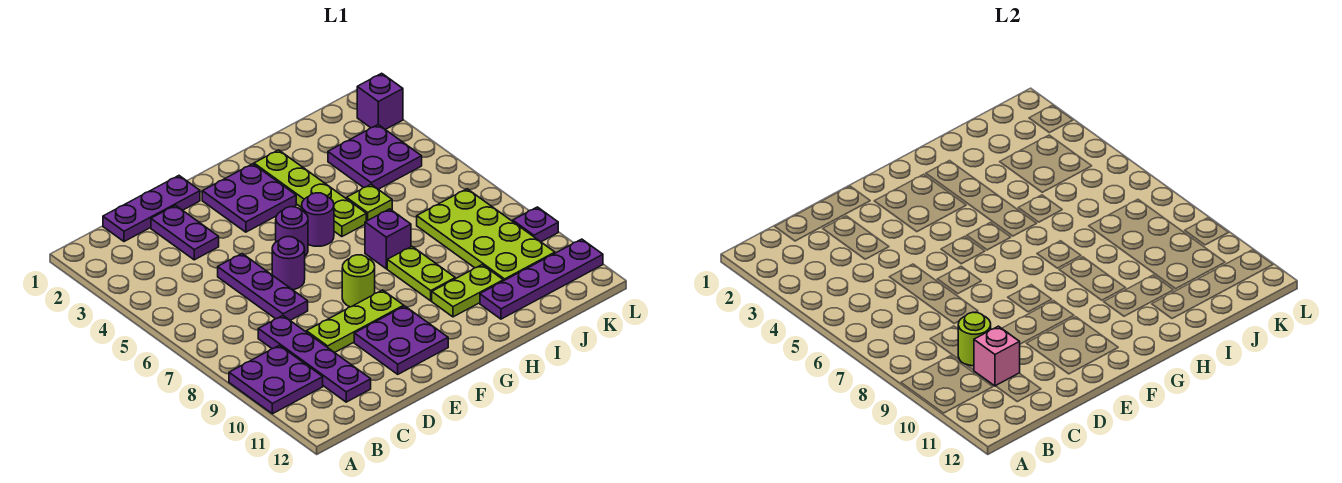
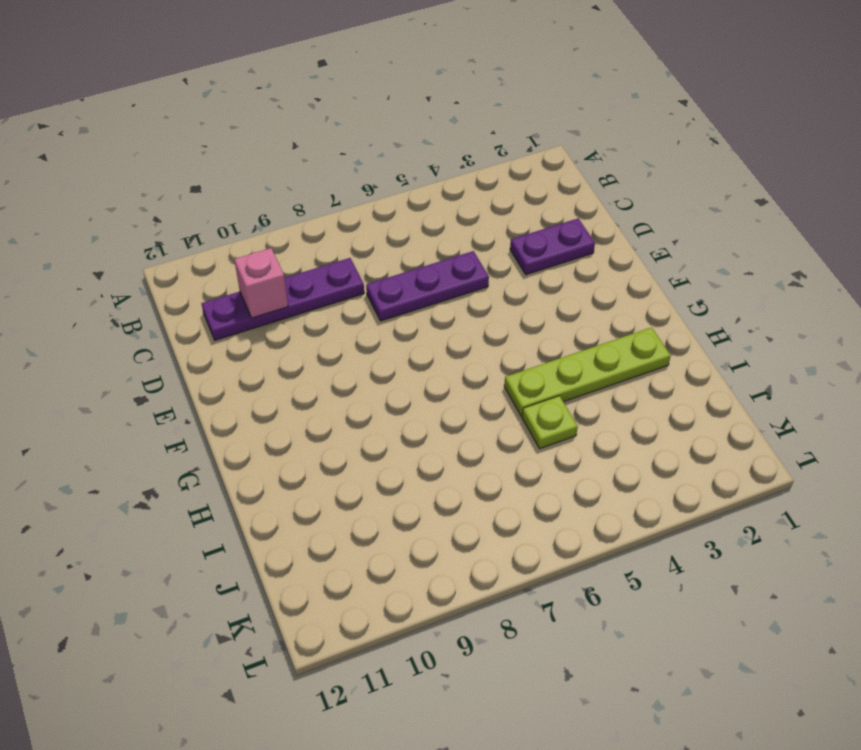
none -> purple plate A9:B10 level 1
none -> purple plate C1:E1 level 1
none -> lime plate D9:F9 level 1

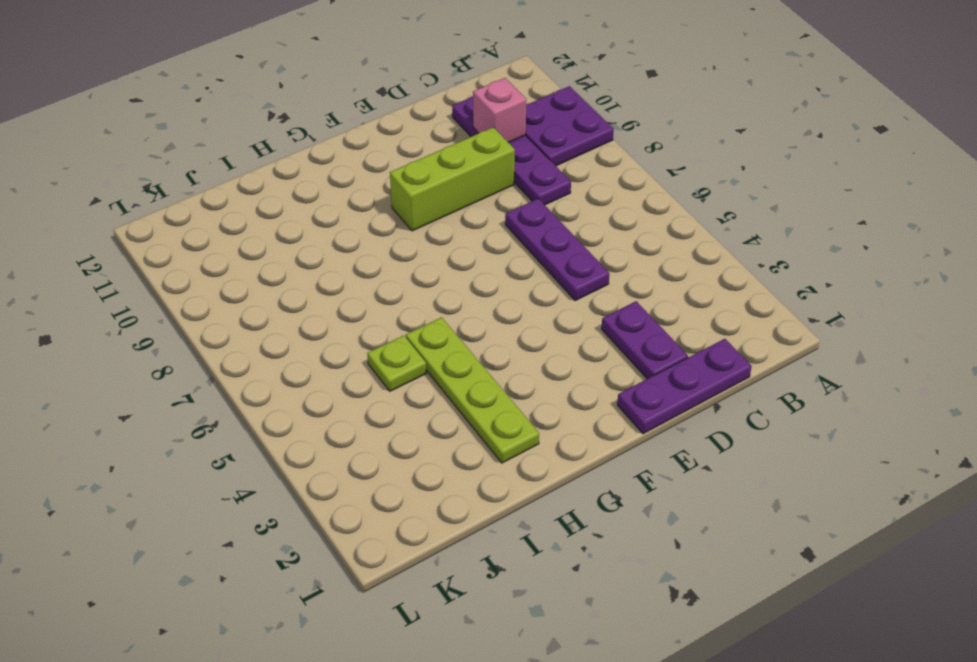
lime brick D9:F9 level 1 -> lime plate D9:F9 level 1
none -> purple round brick E6 level 1
none -> purple plate E10:F11 level 1
none -> purple plate F2:G3 level 1

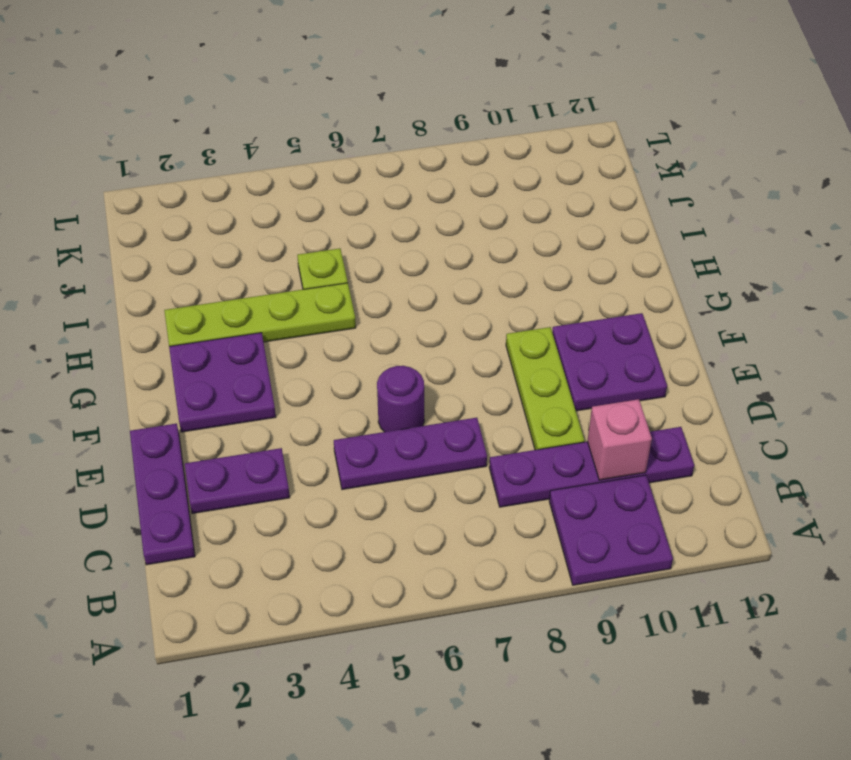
none -> purple round brick F5 level 1
none -> lime round brick F8 level 1
none -> purple round brick G5 level 1

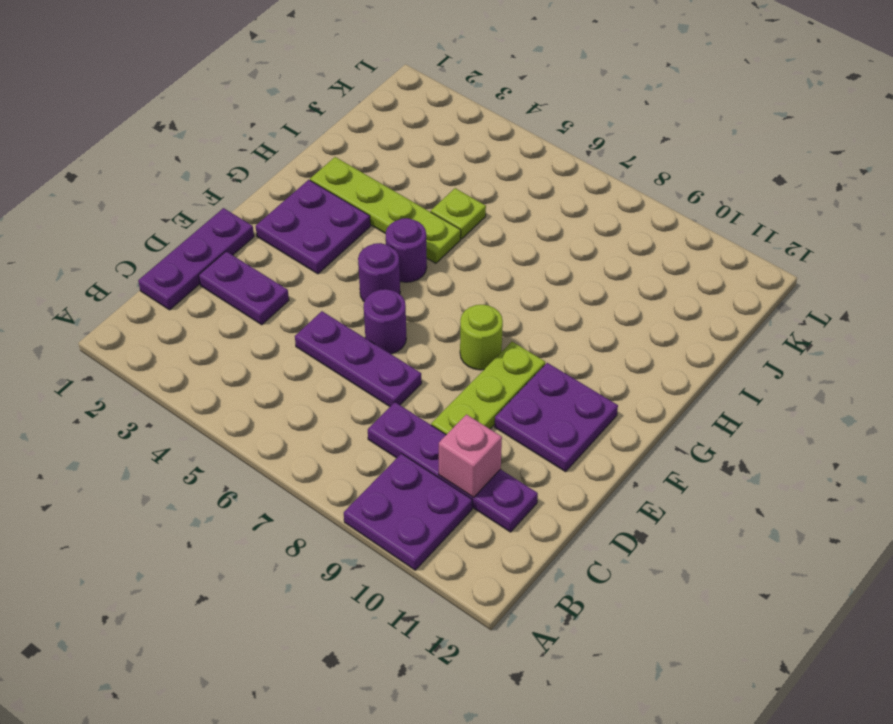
none -> purple brick H7 level 1
none -> lime plate H8:H9 level 1
none -> lime plate H10:I10 level 1

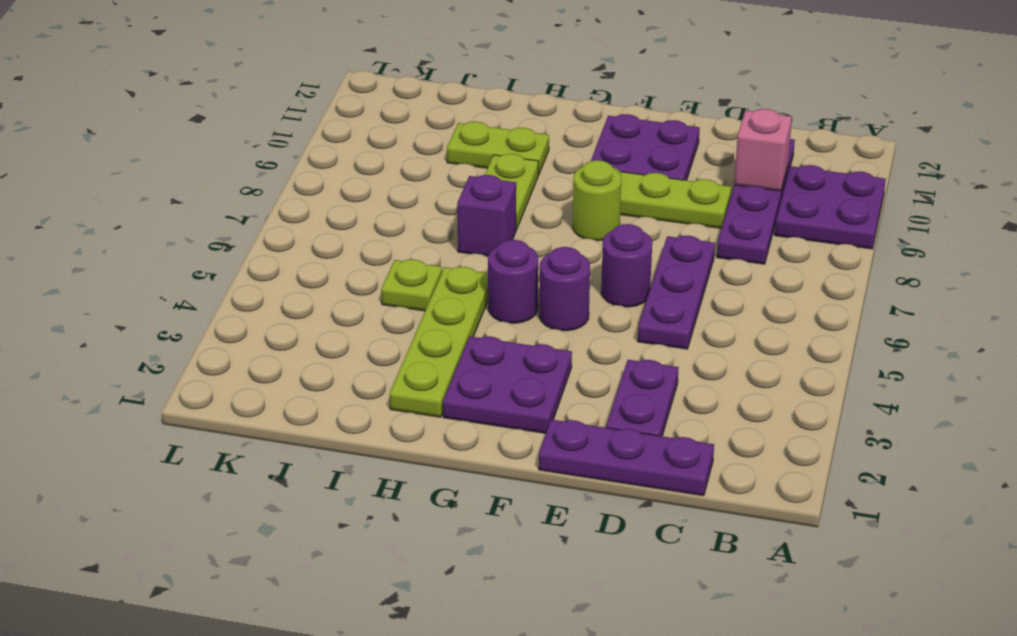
none -> purple plate I11:L11 level 1
none -> purple plate J3:K4 level 1
none -> lime plate J7:K10 level 1

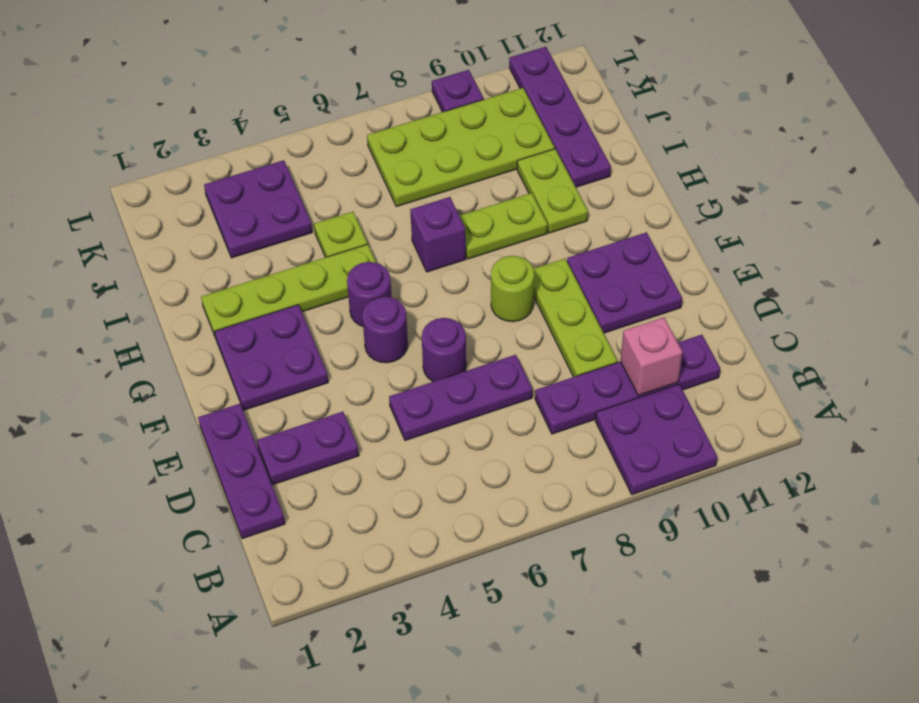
none -> purple brick L2 level 1
none -> lime round brick C9 level 2

